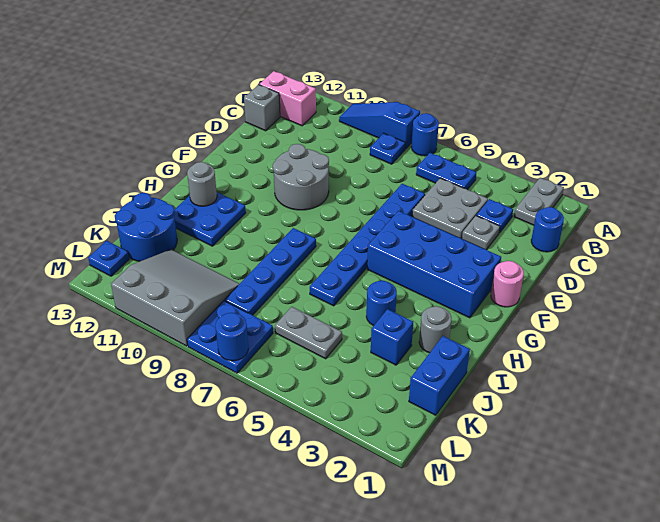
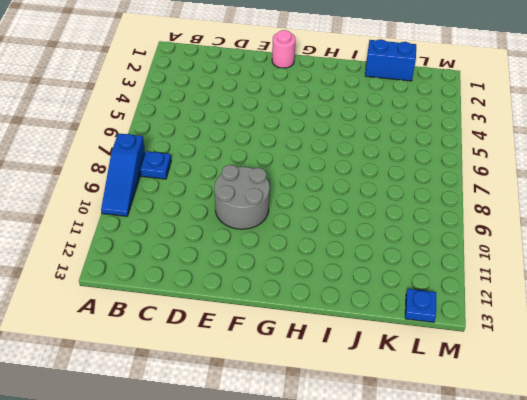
none -> grey plate A2:B2 level 1
none -> blue round brick A7 level 1
none -> blue plate B5:B6 level 1

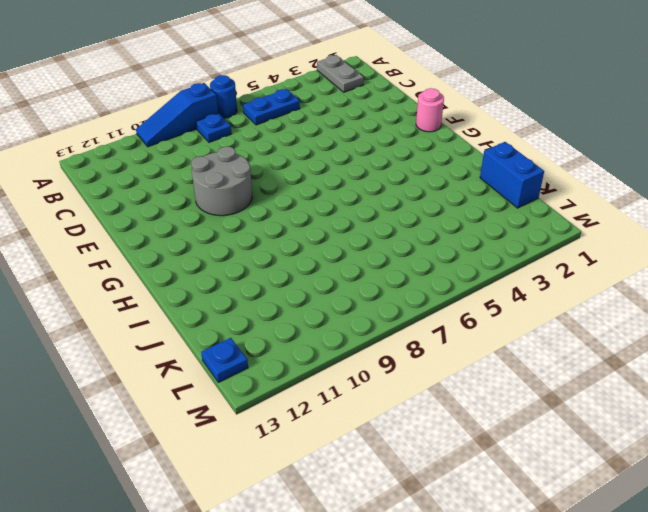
none -> pink brick B12:B13 level 1
none -> blue round brick C1 level 1
none -> blue plate C3 level 1

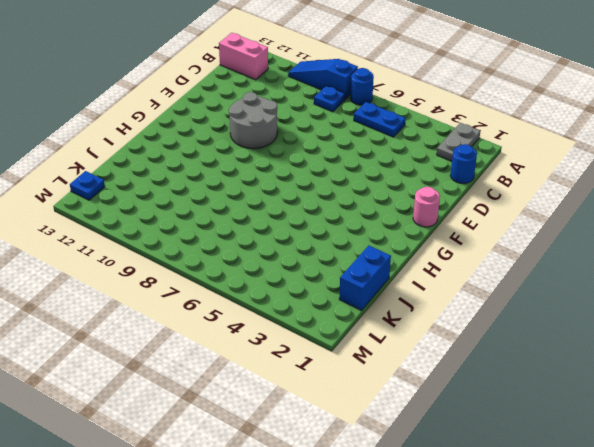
none -> blue plate C3 level 1
none -> grey plate C4:D5 level 1
none -> grey brick C13 level 1

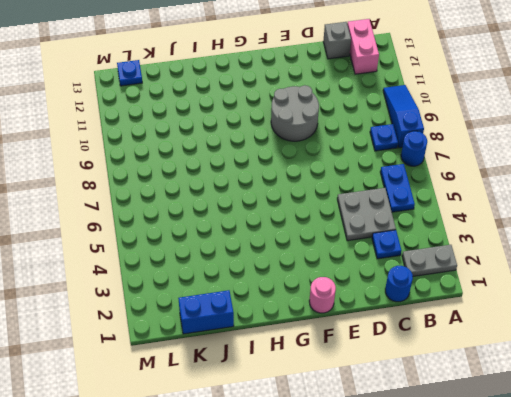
none -> grey plate D3 level 1
none -> blue plate D6:I6 level 1
none -> blue brick F2:G5 level 1

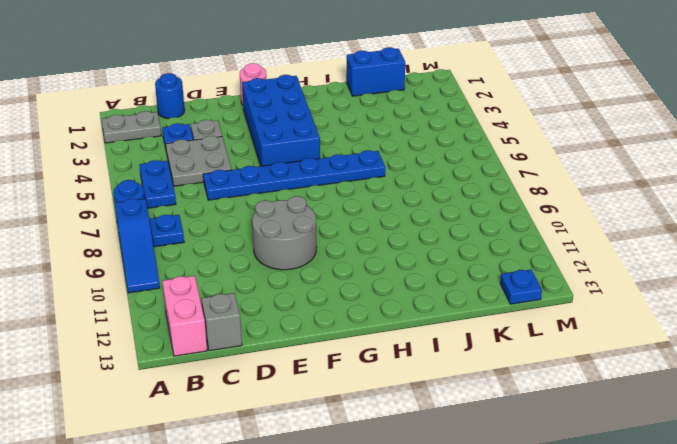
none -> blue plate H8:K8 level 1
none -> blue plate H11:I12 level 1
none -> grey round brick I2 level 1

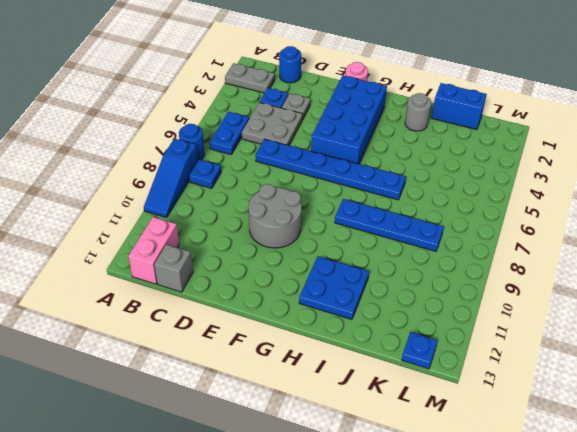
none -> blue round brick I4 level 1
none -> blue brick J3 level 1
none -> blue round brick J12:K13 level 1

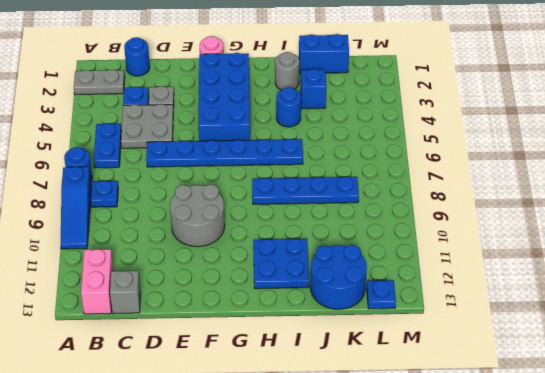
none -> grey plate K5:K6 level 1
none -> grey slope K9:M11 level 1 top M
none -> blue plate L7:M8 level 1

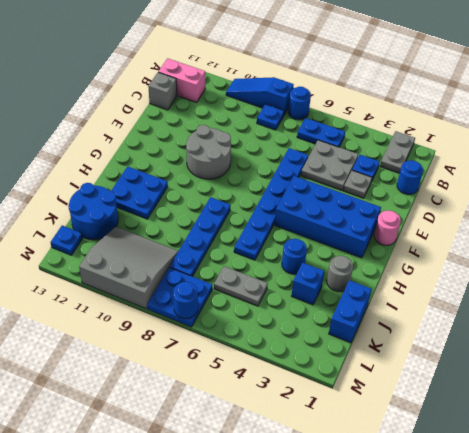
none -> grey round brick H12 level 2

